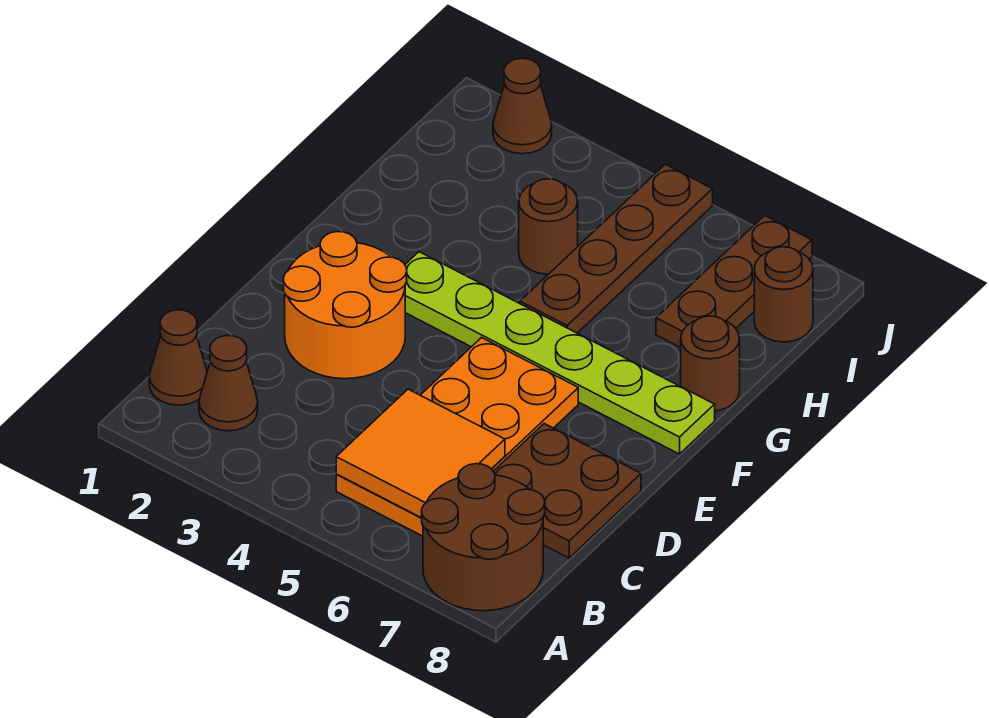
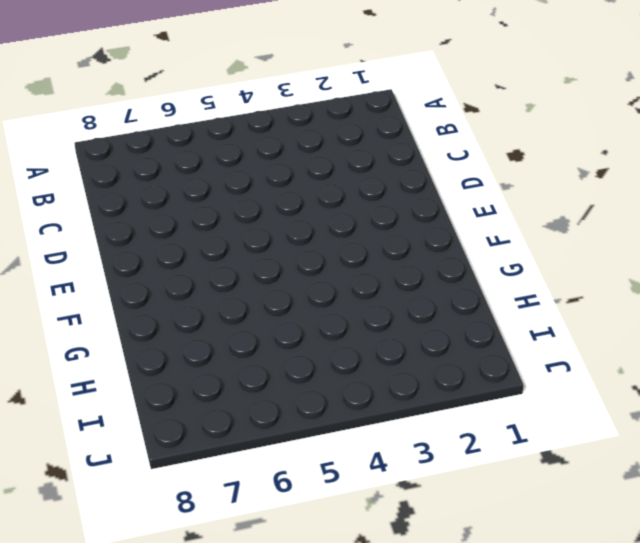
none -> brown round brick A7:B8 level 1
none -> brown cone B1 level 1
none -> brown cone B2 level 1

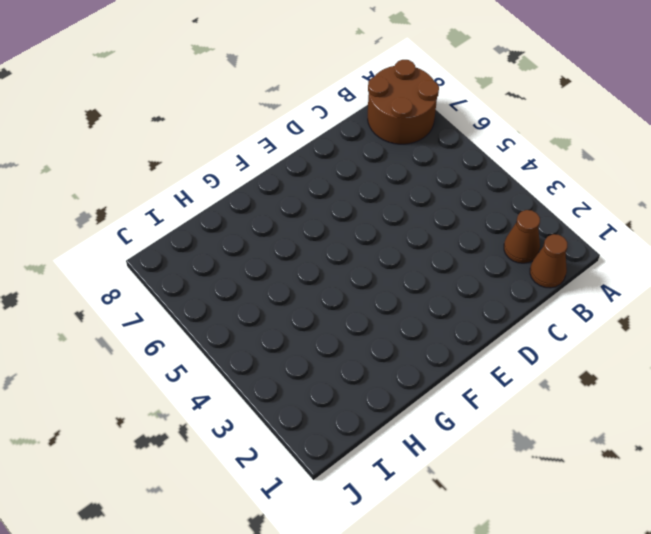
none -> orange plate B5:E6 level 1
none -> brown plate C7:D8 level 1
none -> orange round brick D2:E3 level 1

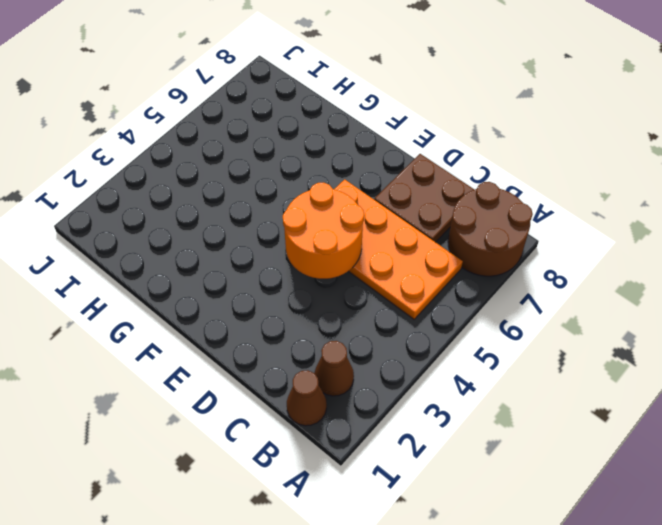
orange round brick D4:E5 level 2 -> orange round brick D2:E3 level 1
none -> lime plate F3:F8 level 1
none -> brown plate G5:J5 level 1
none -> brown round brick G8 level 1

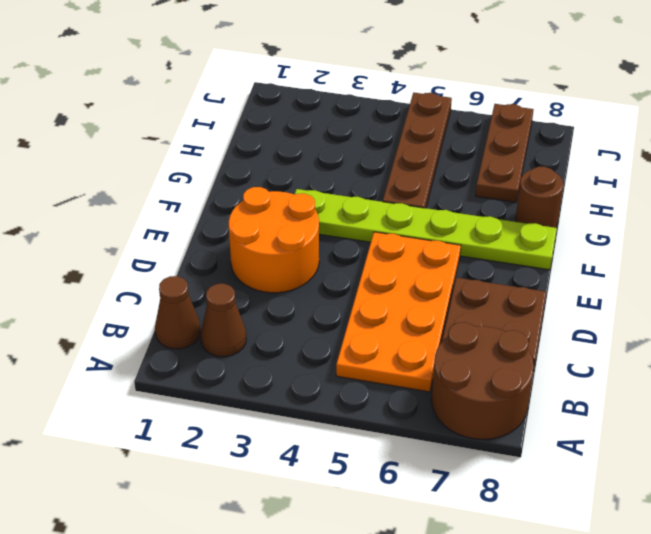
none -> brown round brick H4 level 1
none -> brown round brick I8 level 1
none -> brown cone J2 level 1

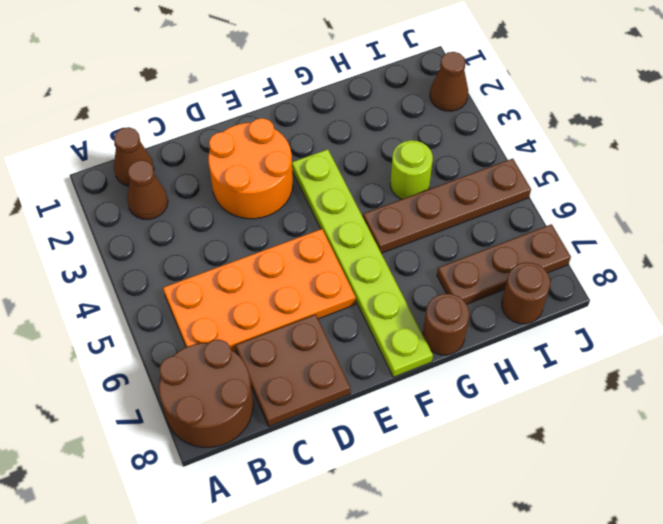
lime round brick H4 level 1 -> brown round brick H4 level 1
none -> orange tile B5:C6 level 2

